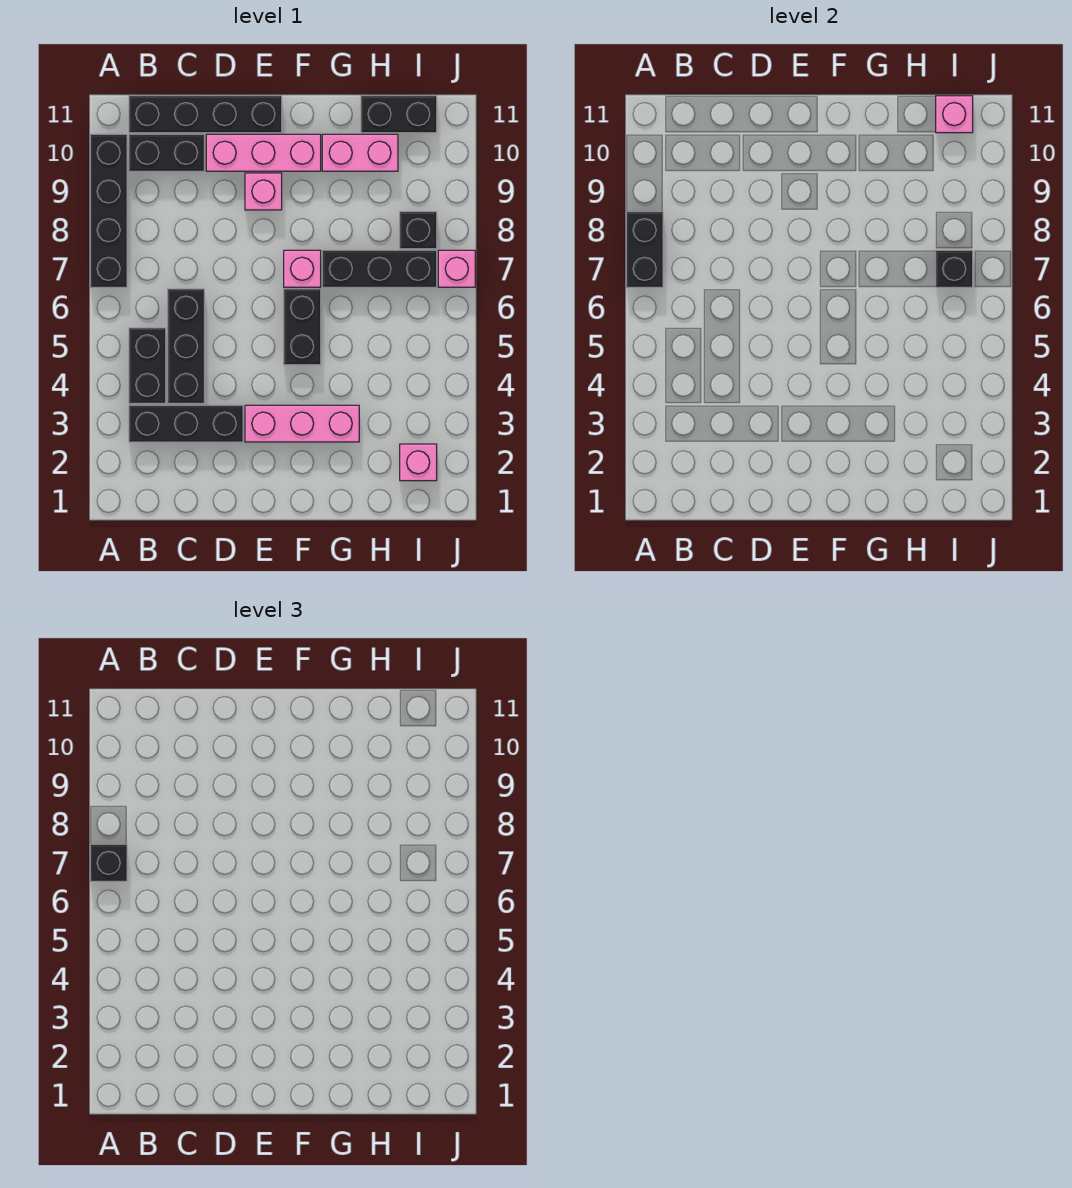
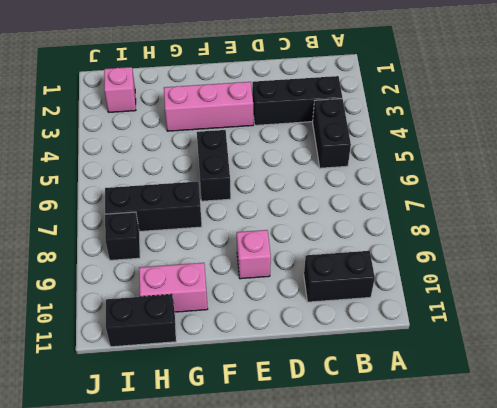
none -> black brick A7:A10 level 1
none -> black brick B11:E11 level 1
none -> black brick C4:C6 level 1

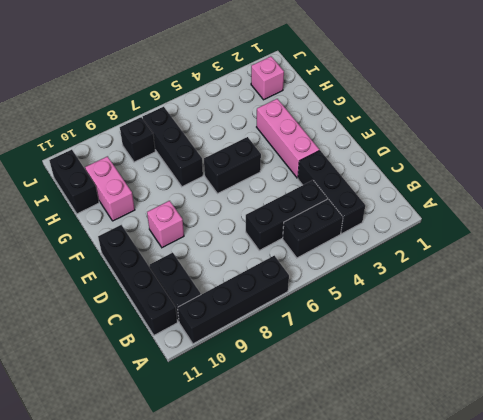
none -> pink brick D10:F10 level 1
none -> pink brick F7 level 1
none -> pink brick J7 level 1

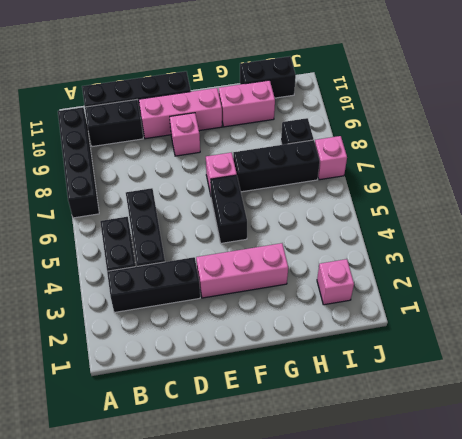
none -> black brick A7:A8 level 2
none -> black brick I7 level 2
none -> pink brick I11 level 2

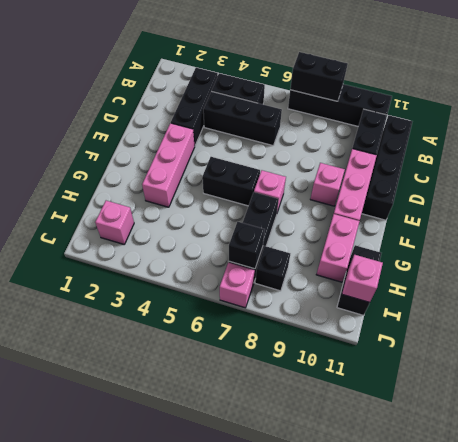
none -> black brick A7 level 3

